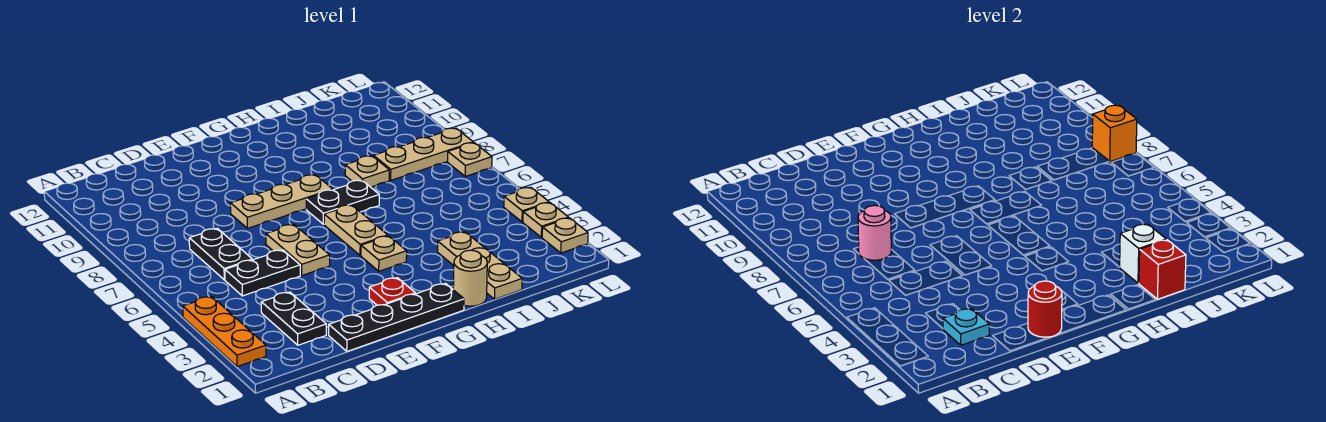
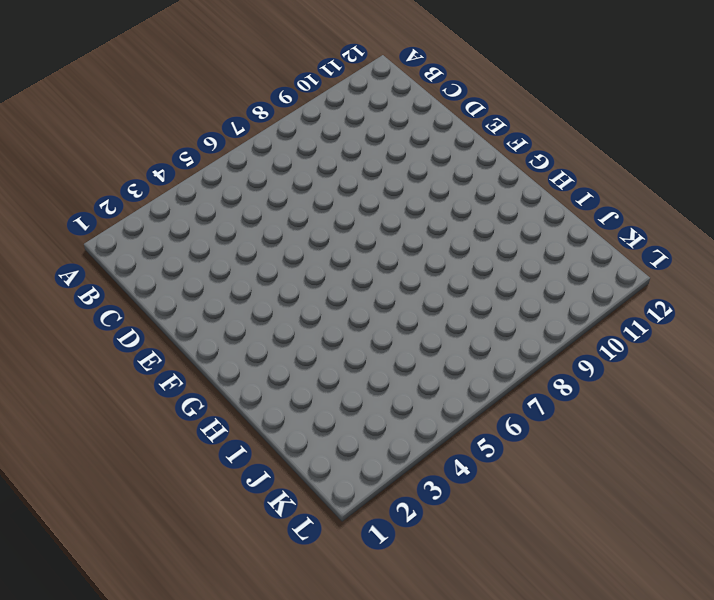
none -> orange plate A2:A4 level 1
none -> black plate C2:C3 level 1
none -> black plate C5:D5 level 1

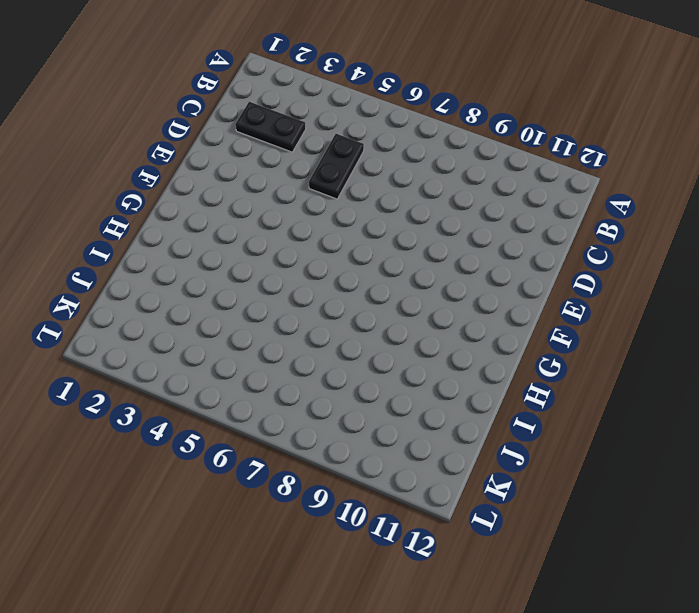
none -> orange plate A2:A4 level 1
none -> black plate C6:C7 level 1
none -> black plate D1:G1 level 1

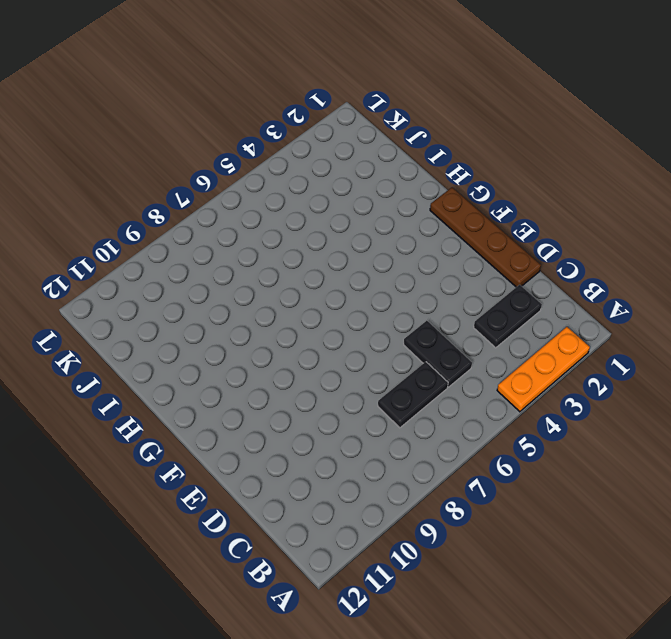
brown plate D1:G1 level 1 -> black plate D1:G1 level 1
none -> tan plate E5:E6 level 1
none -> tan plate E8:G8 level 1
none -> red plate F2 level 1

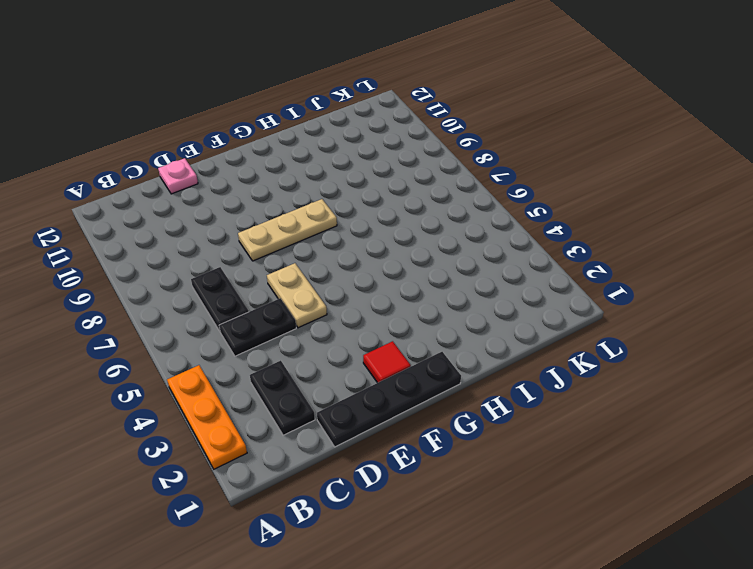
pink plate D12 level 1 -> none
red tile F2 level 1 -> red plate F2 level 1
none -> tan plate G4 level 1
none -> tan plate G5:G6 level 1
none -> black plate G7:H7 level 1

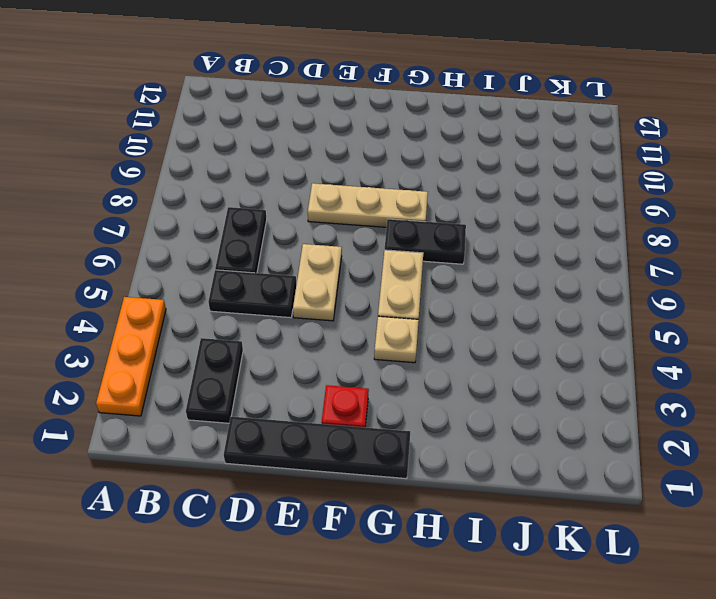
none -> tan round brick H1 level 1
none -> tan plate I1:I3 level 1
none -> tan plate I8 level 1

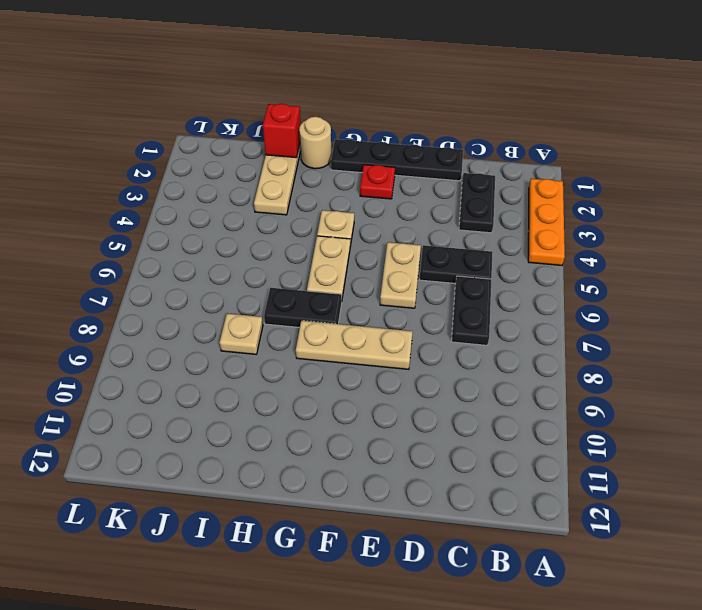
none -> tan plate J8:L8 level 1
none -> tan plate L2 level 1
none -> tan plate L3 level 1

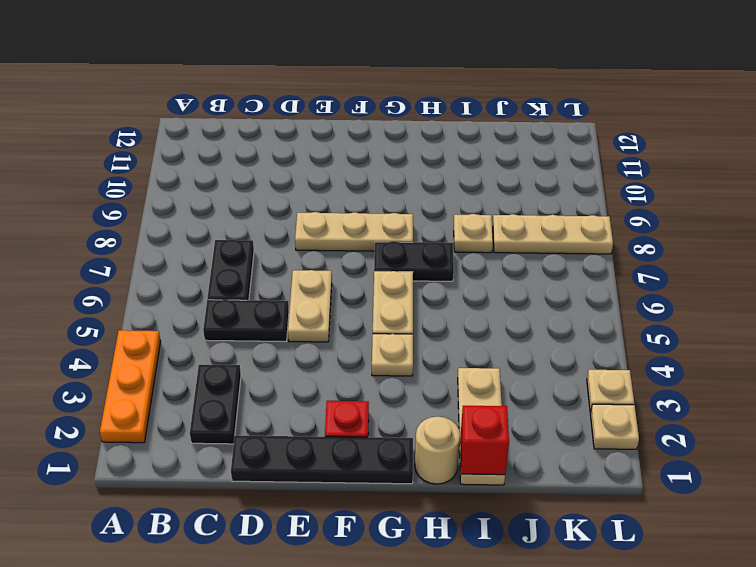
none -> tan plate L4 level 1
none -> tan plate L7 level 1
none -> cyan plate C2 level 2

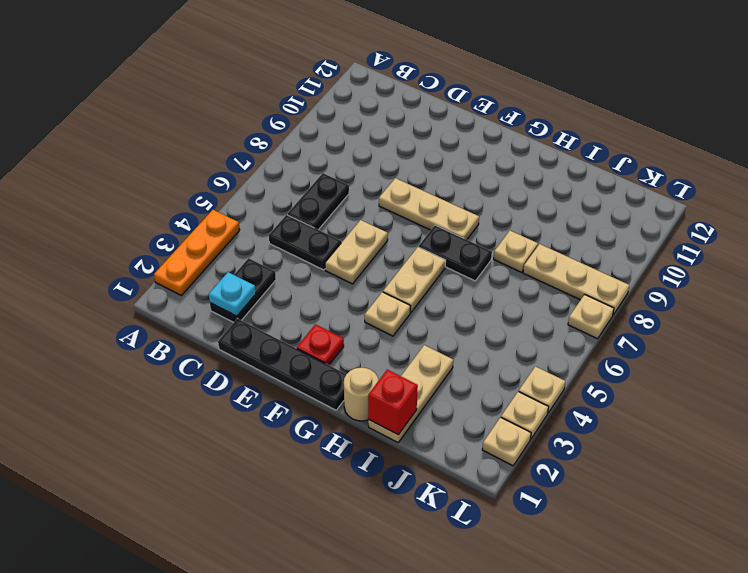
none -> pink round brick C7 level 2
none -> red round brick E1 level 2
none -> white brick I2 level 2

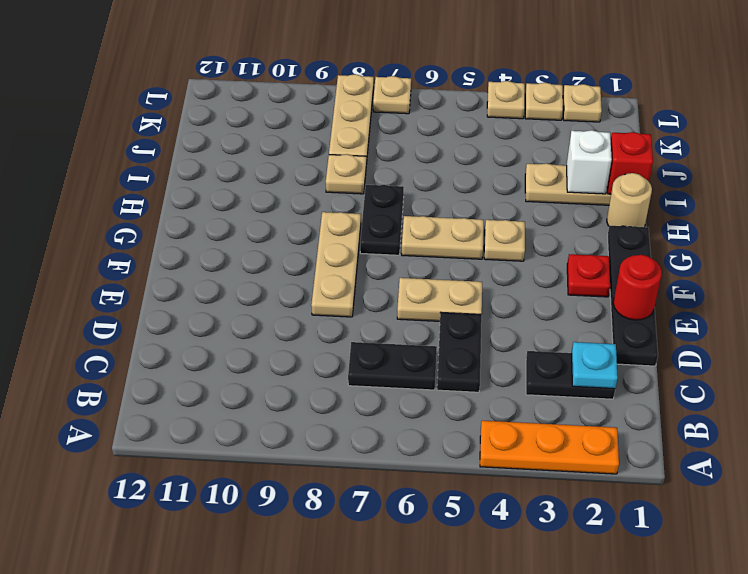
none -> pink round brick C7 level 2
none -> orange brick L8 level 2

